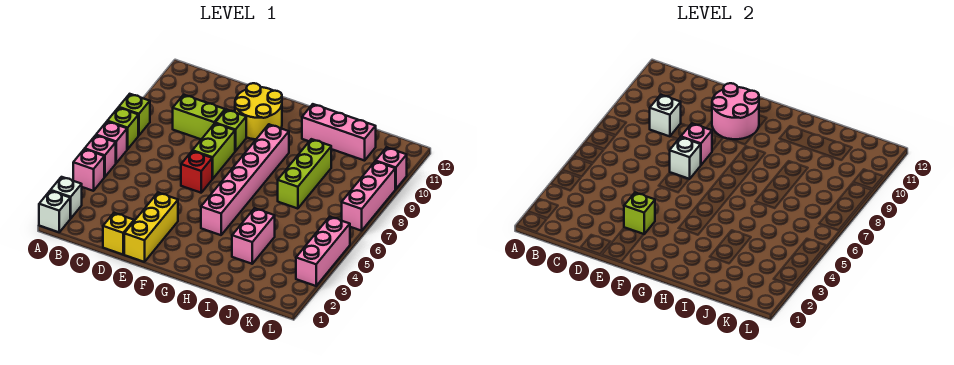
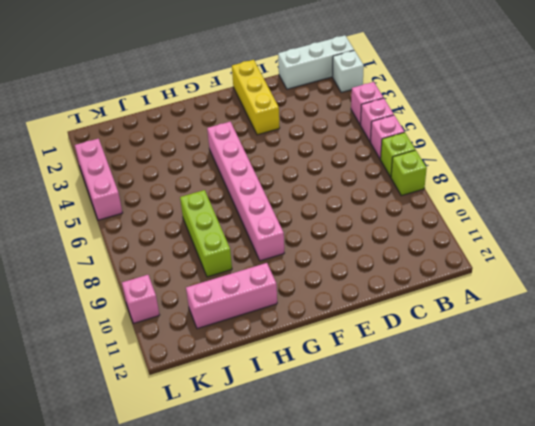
white brick A1:C1 level 1 -> white brick A1 level 1
none -> lime brick C9:D9 level 1
none -> yellow brick D1 level 1
none -> red brick E6 level 1

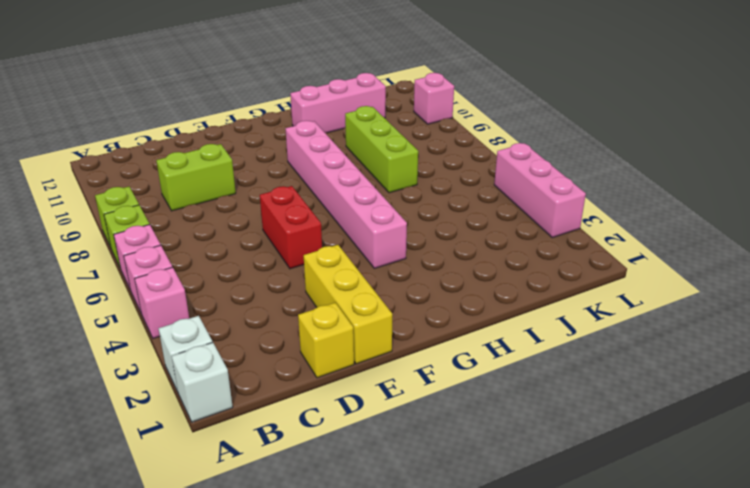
red brick E5:E6 level 1 -> red brick E6 level 1
none -> lime brick E7:E8 level 1
none -> lime brick E9 level 1
none -> yellow round brick E10:F11 level 1

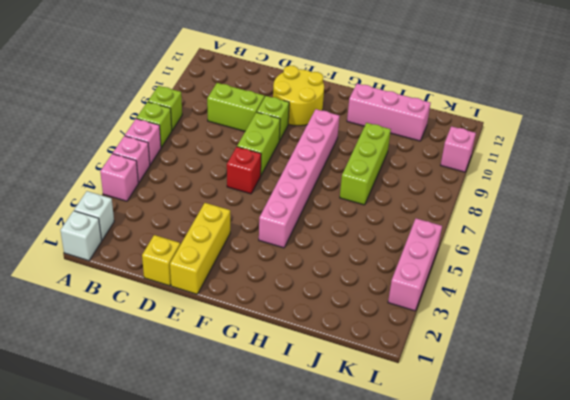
none -> pink brick I3:I4 level 1
none -> pink brick L7:L9 level 1
none -> white brick C9 level 2

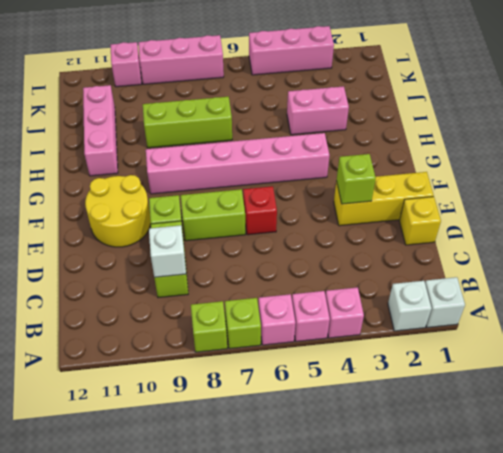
none -> white brick E7 level 2
none -> pink brick E8 level 2
none -> pink round brick E10:F11 level 2

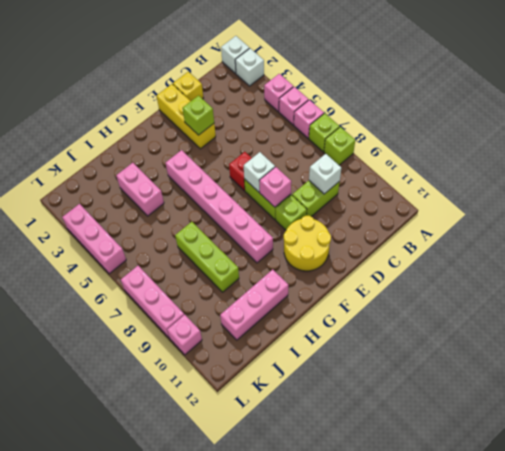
none -> pink round brick E10:F11 level 2

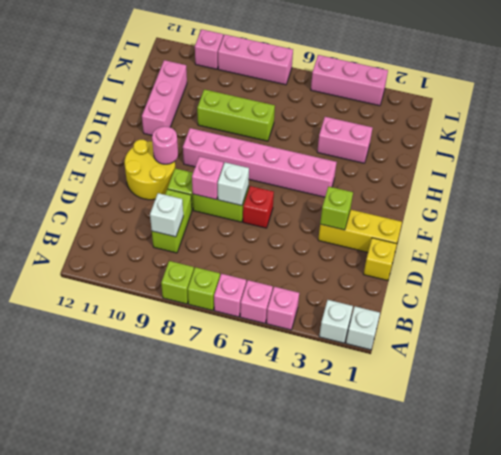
pink round brick F10 level 2 -> pink round brick E10:F11 level 2

